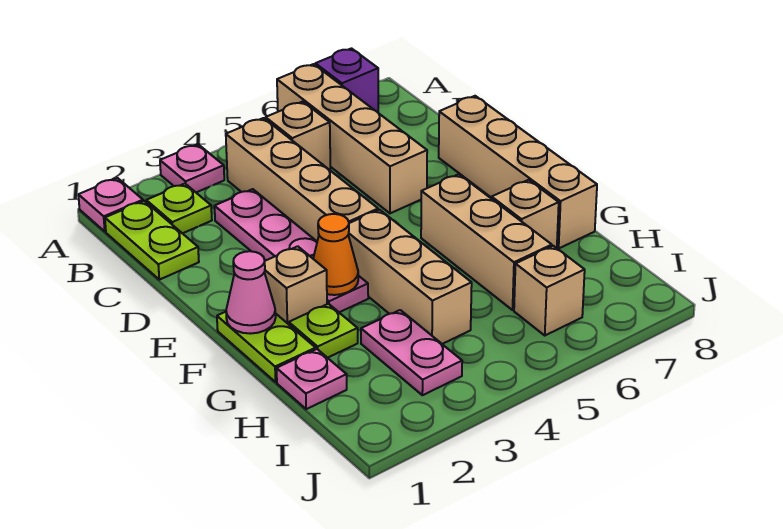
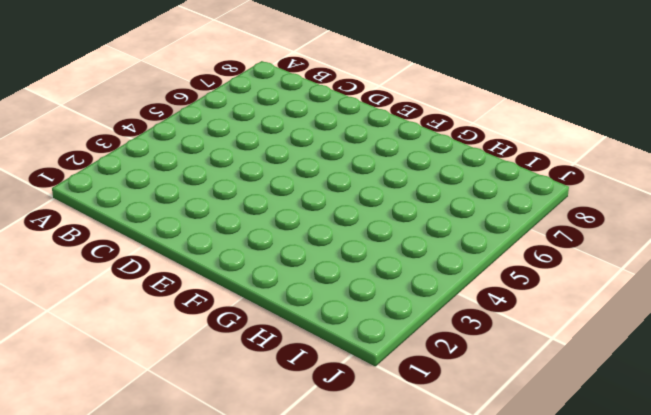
none -> pink plate A1 level 1
none -> pink plate A3 level 1
none -> tan brick A6:D6 level 1

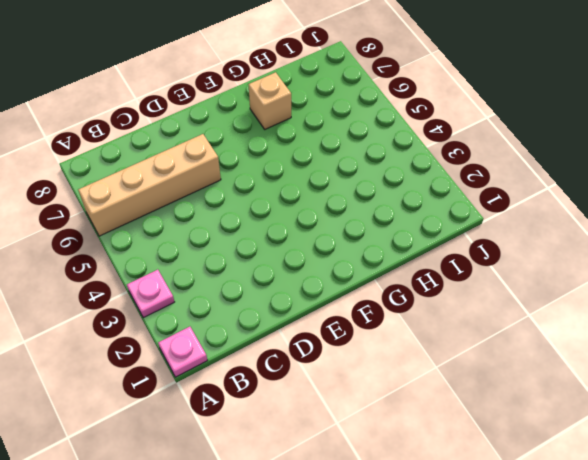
none -> purple brick A7 level 1
none -> lime plate B1:C1 level 1
none -> lime plate B2 level 1

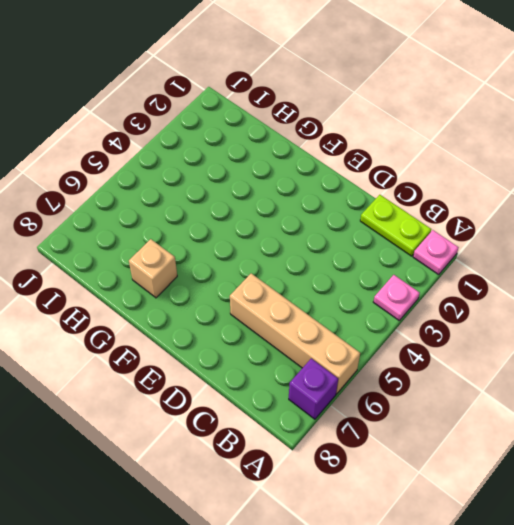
none -> lime plate B2 level 1
none -> tan brick B4:E4 level 1
none -> tan brick B5 level 1

